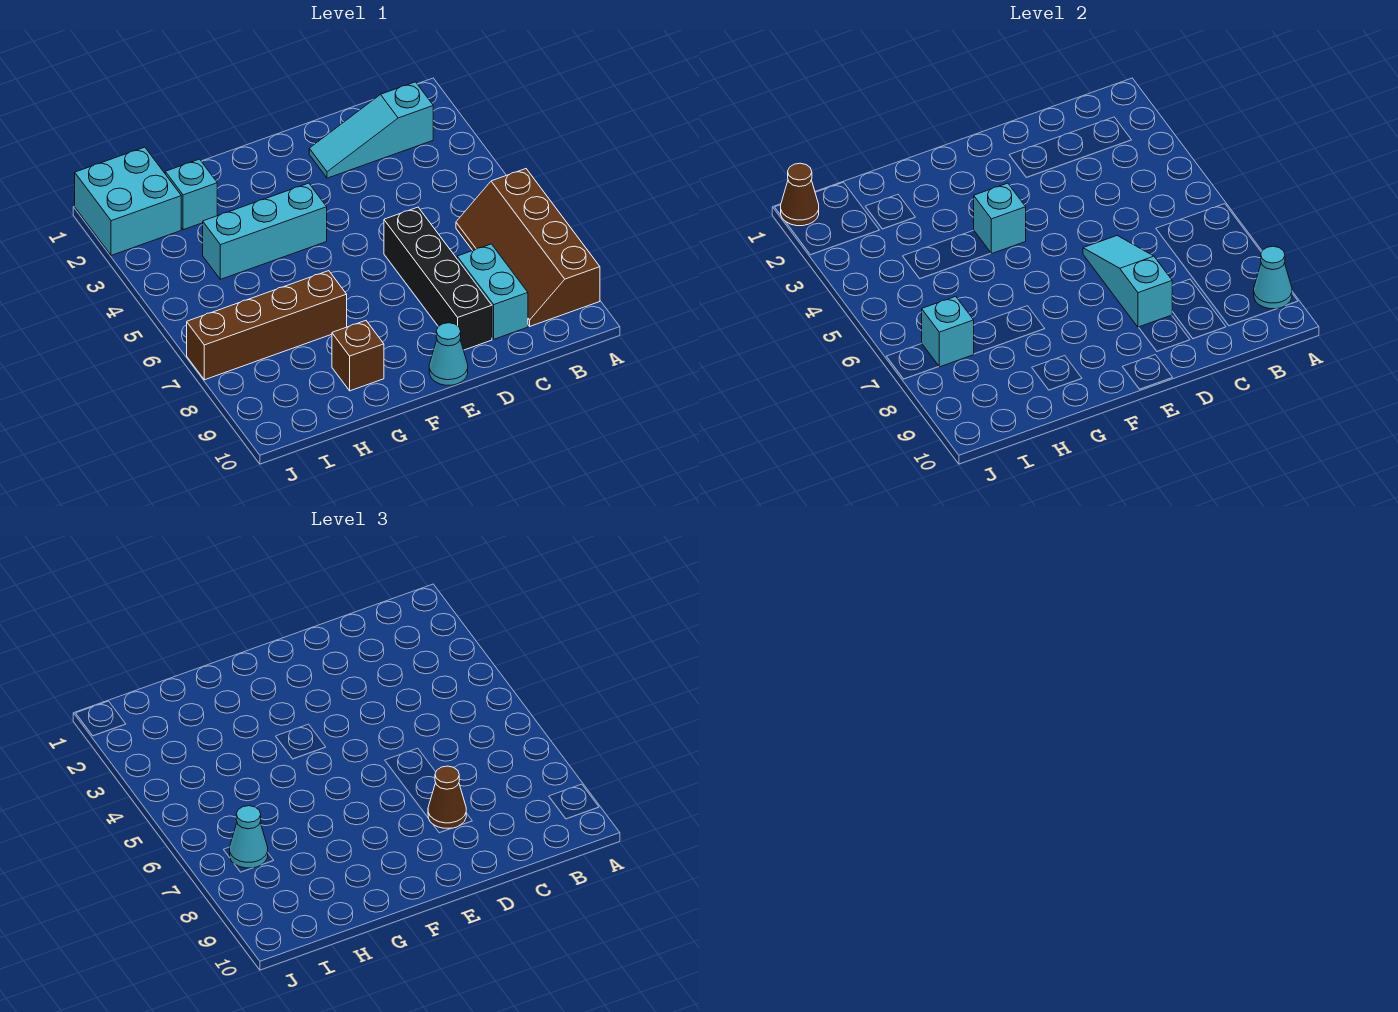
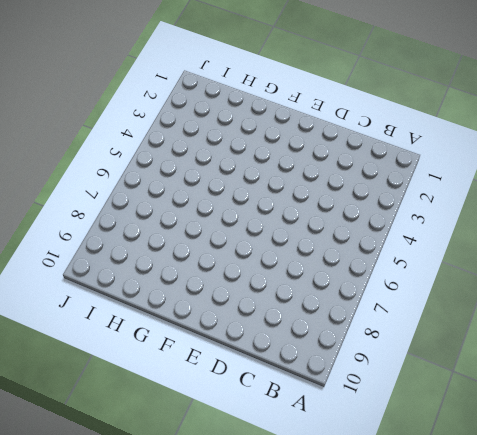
none -> brown slope A6:B9 level 1 top A
none -> cyan slope B2:D2 level 1 top B
none -> cyan brick C8:C9 level 1

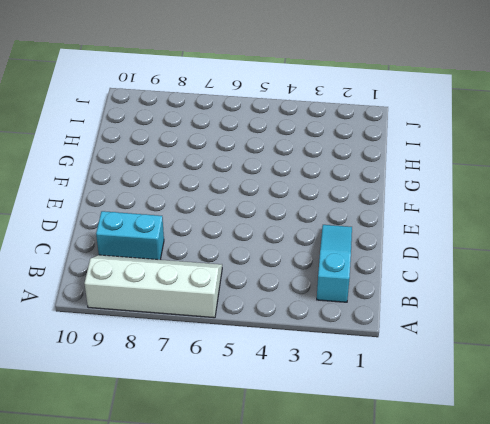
white slope A6:B9 level 1 top A -> brown slope A6:B9 level 1 top A
none -> black brick D6:D9 level 1
none -> cyan cone E10 level 1
none -> cyan brick F4:H4 level 1

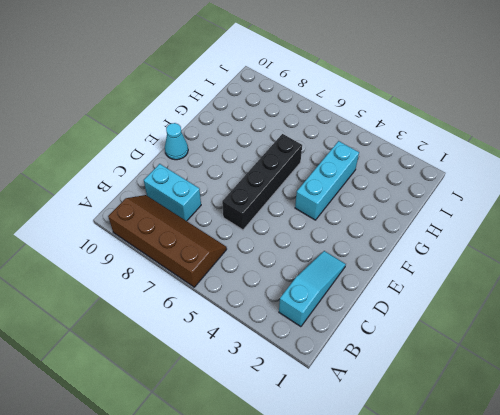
black brick D6:G6 level 1 -> black brick D6:D9 level 1
none -> brown brick G7:J7 level 1
none -> brown brick G9 level 1
none -> cyan brick H2 level 1

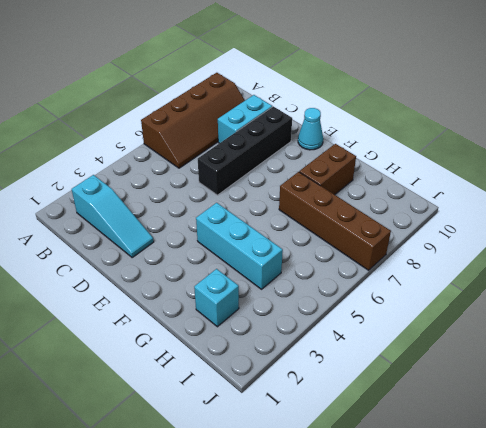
brown brick G8:G9 level 1 -> brown brick G9 level 1
none -> cyan brick I1:J2 level 1
none -> cyan cone A9 level 2
none -> cyan slope D6:D8 level 2 top 8

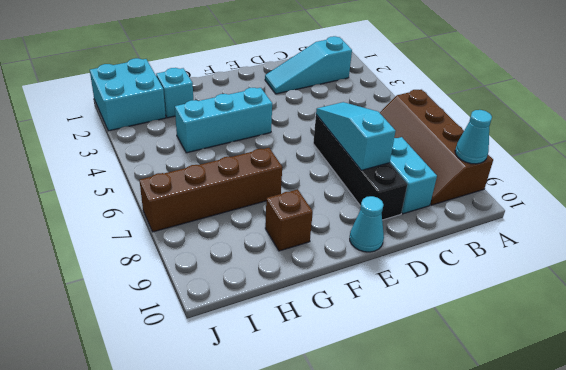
none -> cyan brick F4 level 2
none -> cyan brick I7 level 2
none -> brown cone J1 level 2

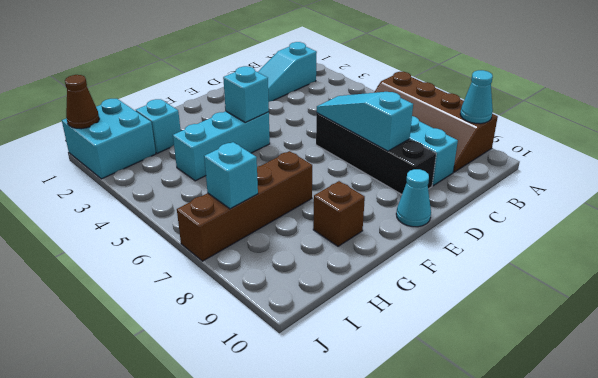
none -> brown cone D8 level 3
none -> cyan cone I7 level 3

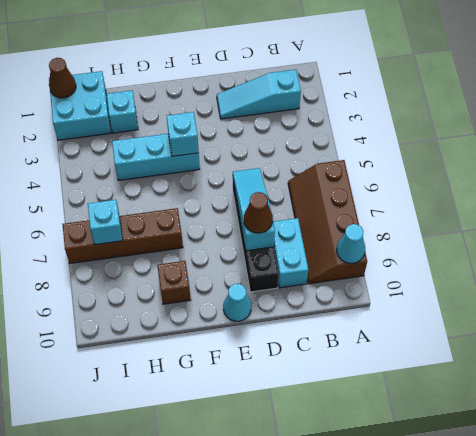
none -> cyan cone I7 level 3

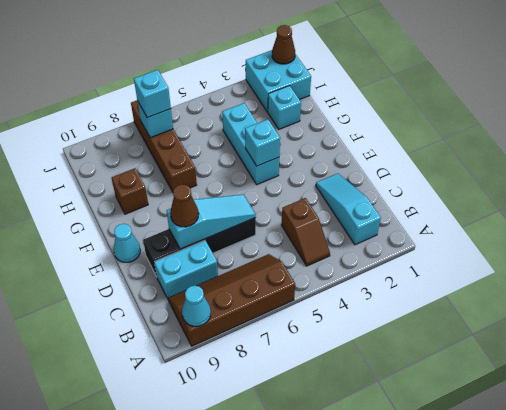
brown slope B4:C4 level 1 top C -> none
cyan brick I7 level 3 -> cyan cone I7 level 3

